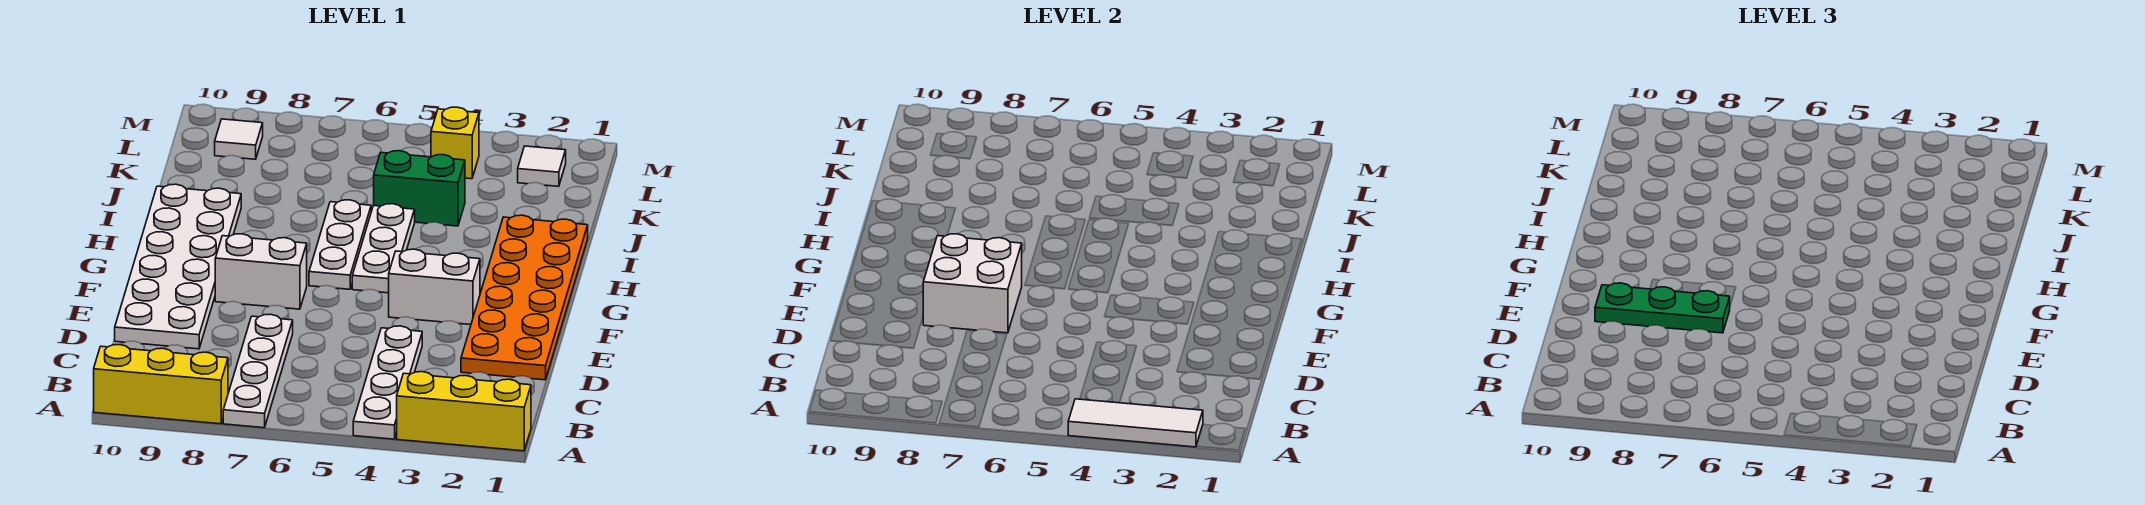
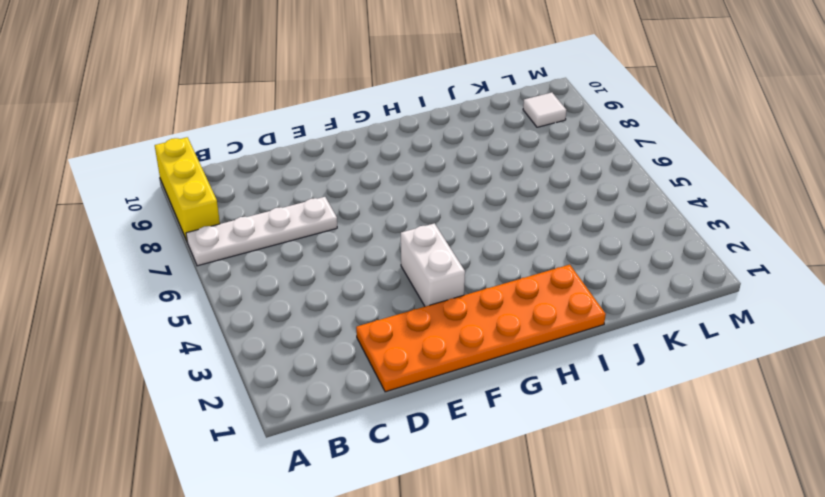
none -> yellow brick A1:A3 level 1
none -> white plate A4:D4 level 1
none -> white plate D9:I10 level 1

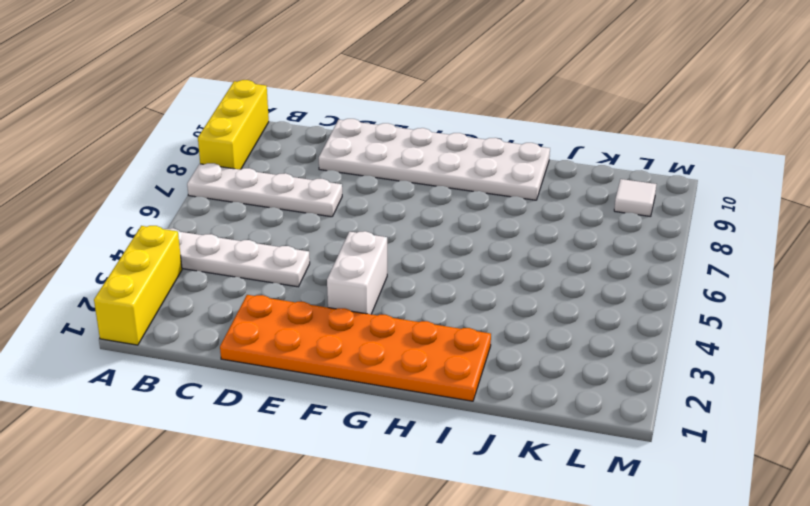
none -> white brick F7:F8 level 1
none -> white plate G5:I5 level 1
none -> white plate G6:I6 level 1

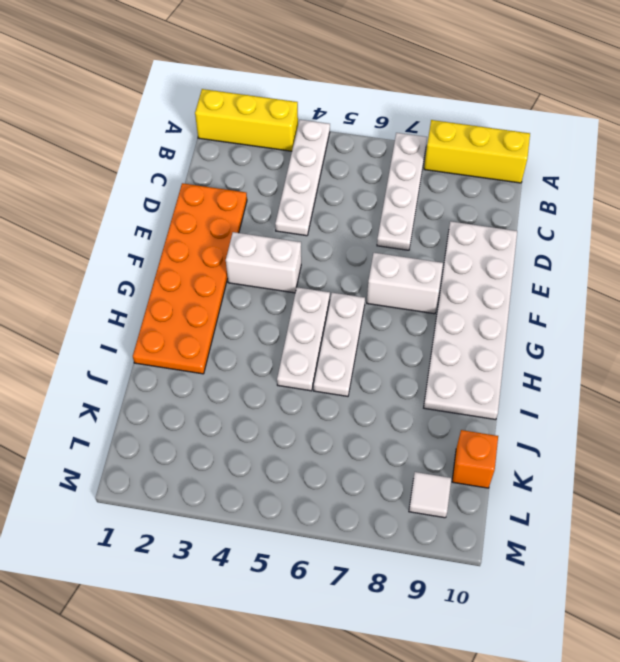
orange brick K10 level 1 -> none
none -> green brick J4:J5 level 1
none -> white tile L2 level 1
none -> yellow brick L4 level 1

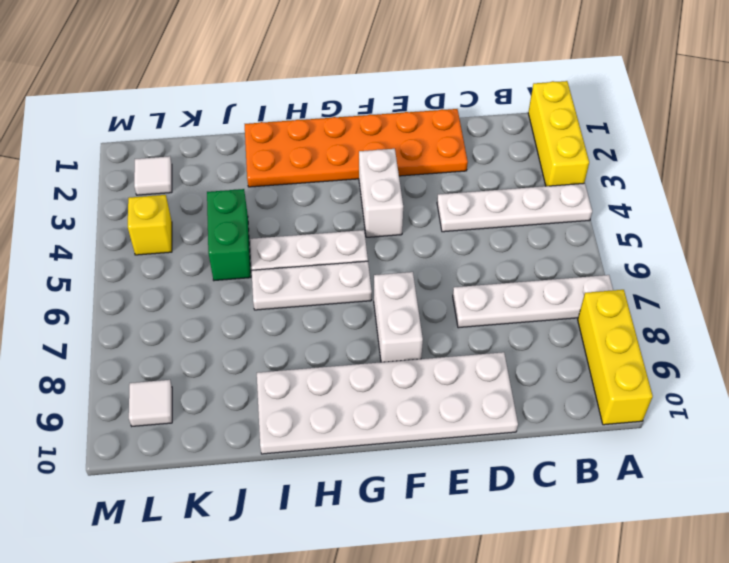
none -> white tile A2:A4 level 2
none -> white brick E7:F8 level 2
none -> green plate E7:E9 level 3

